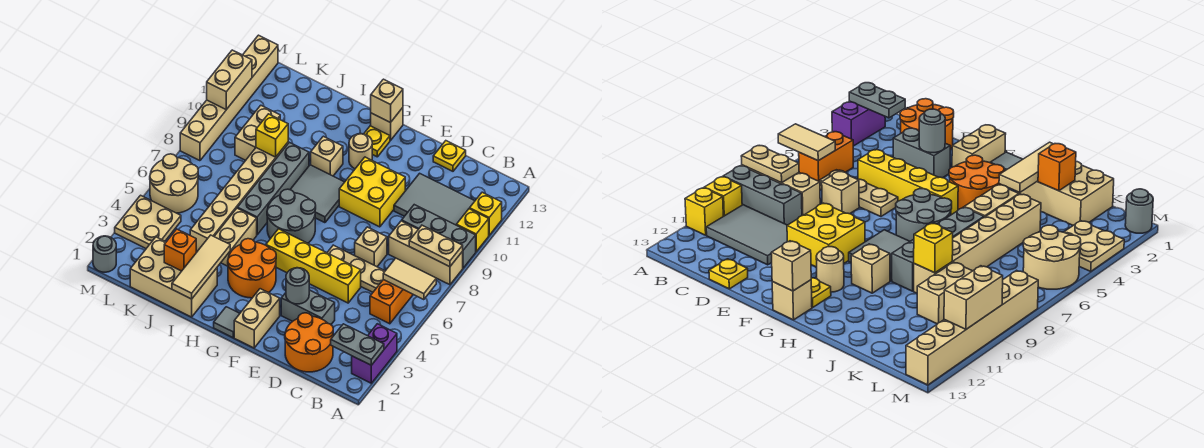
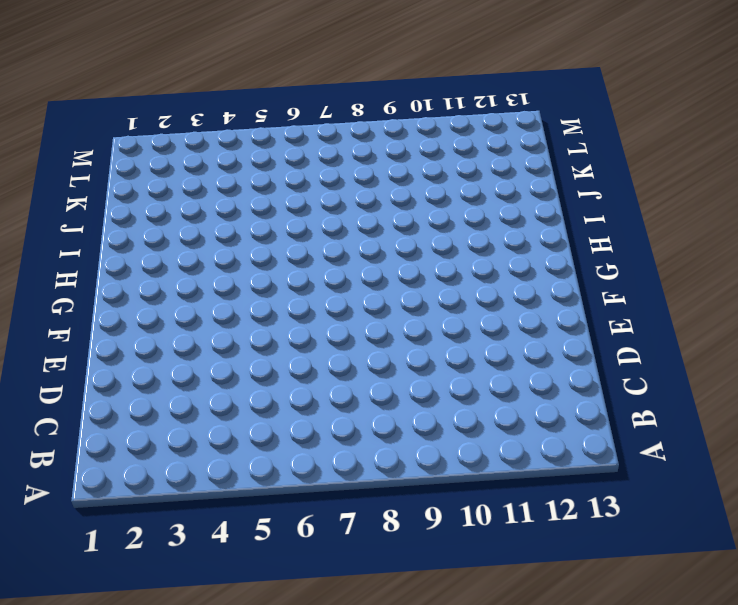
none -> purple brick A2:A3 level 1
none -> tan brick A8:C8 level 1
none -> grey brick A9:C9 level 1
none -> yellow brick A10 level 1

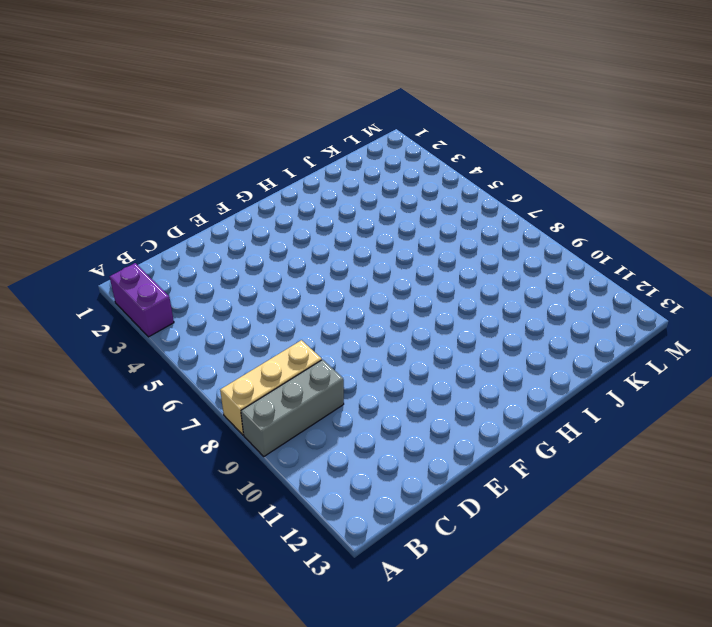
none -> yellow brick A10 level 1
none -> yellow brick A11 level 1
none -> orange brick B5:B6 level 1
none -> grey tile B10:D11 level 1

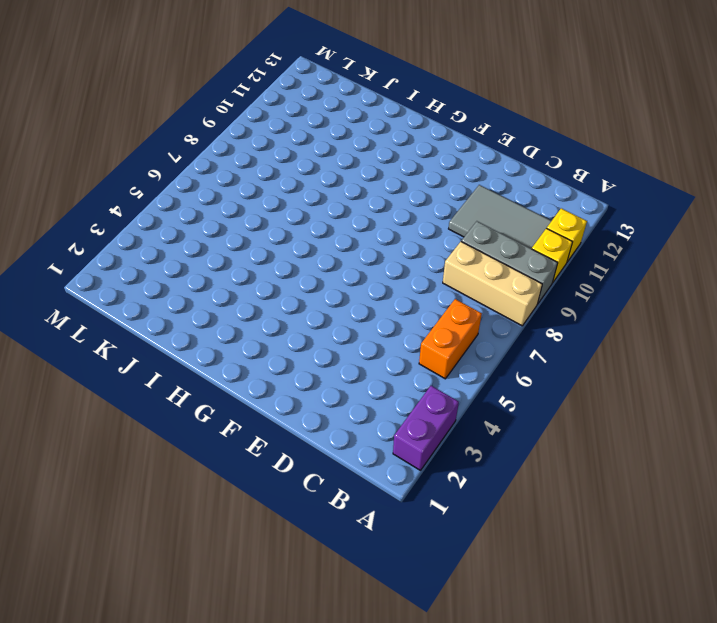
none -> orange round brick C1:D2 level 1
none -> tan plate C6:E6 level 1
none -> grey brick D3:E3 level 1
none -> yellow brick D5:G5 level 1

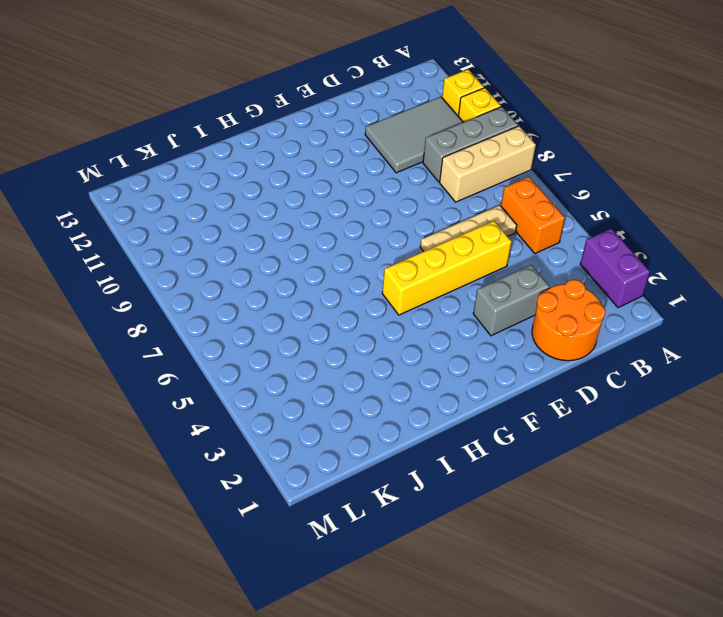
none -> tan brick D7 level 1
none -> yellow plate D13 level 1
none -> yellow brick E9:F10 level 1
none -> tan brick F1:F2 level 1

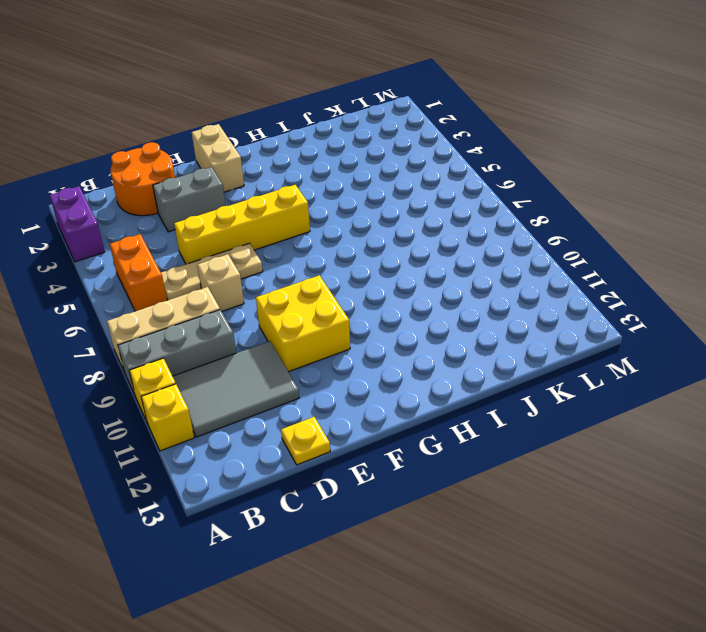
none -> grey tile G1 level 1
none -> orange round brick G3:H4 level 1
none -> grey round brick G6:H7 level 1
none -> grey tile G8:H9 level 1

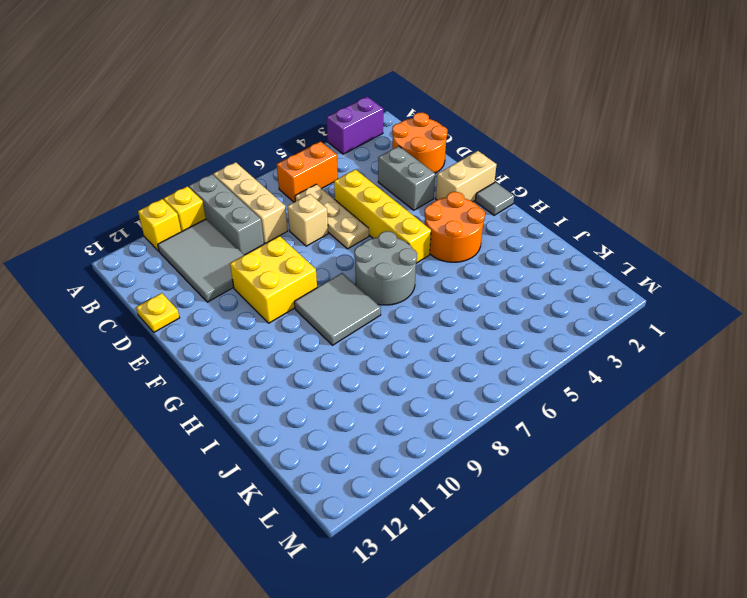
none -> tan round brick G11 level 1
none -> yellow plate G12 level 1
none -> tan brick G13 level 1
none -> tan brick H10 level 1

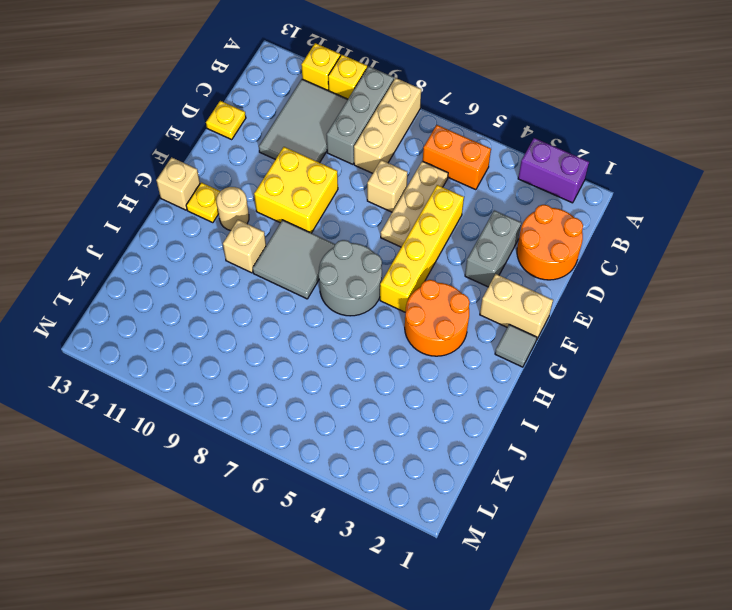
none -> tan brick I1:K2 level 1
none -> tan brick I4:I5 level 1
none -> grey brick I6:I9 level 1
none -> tan brick J4:J9 level 1

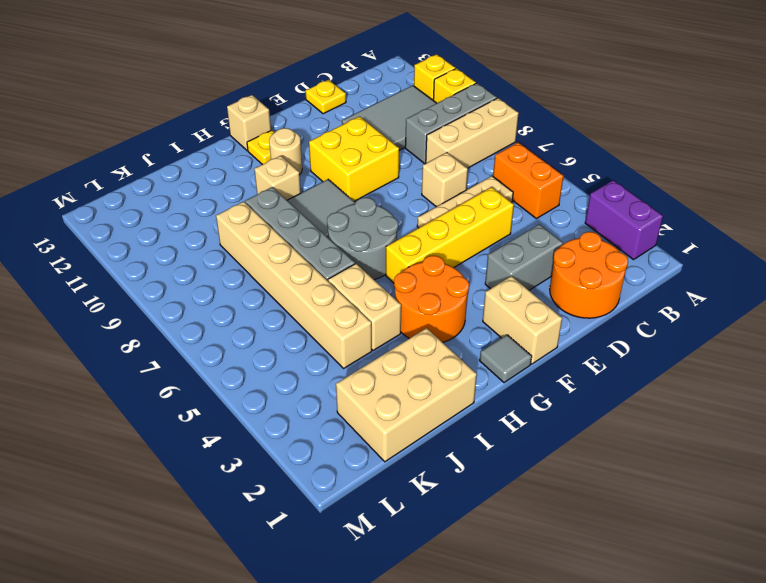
none -> tan brick K9:K10 level 1
none -> tan plate L3:M4 level 1
none -> tan round brick L5:M6 level 1
none -> grey round brick M1 level 1

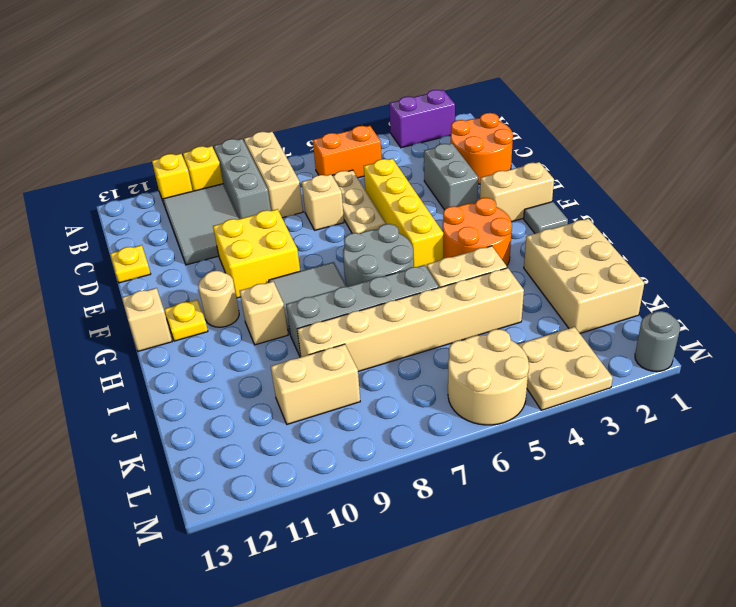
none -> tan brick M8:M13 level 1
none -> grey plate A2:B2 level 2
none -> tan tile A6:B6 level 2
none -> tan plate A8:B8 level 2

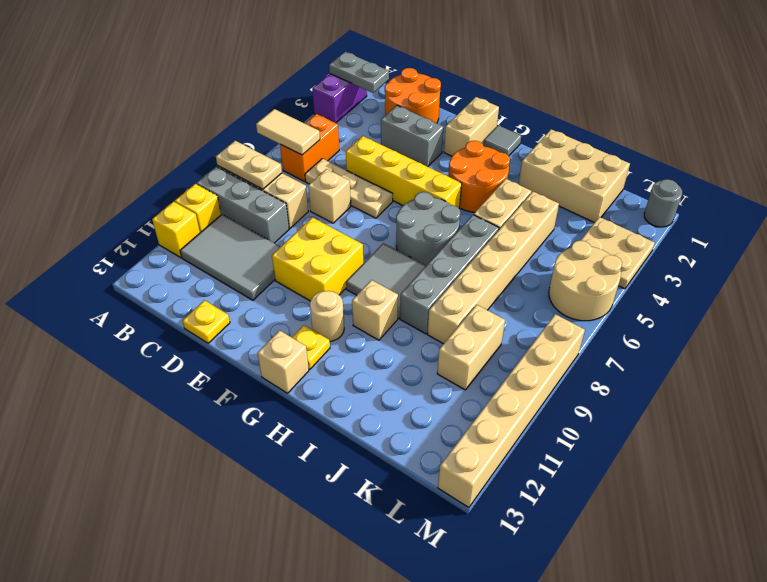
none -> grey round brick E3 level 2
none -> tan brick G13 level 2
none -> tan tile I1:I3 level 2
none -> orange brick J2 level 2

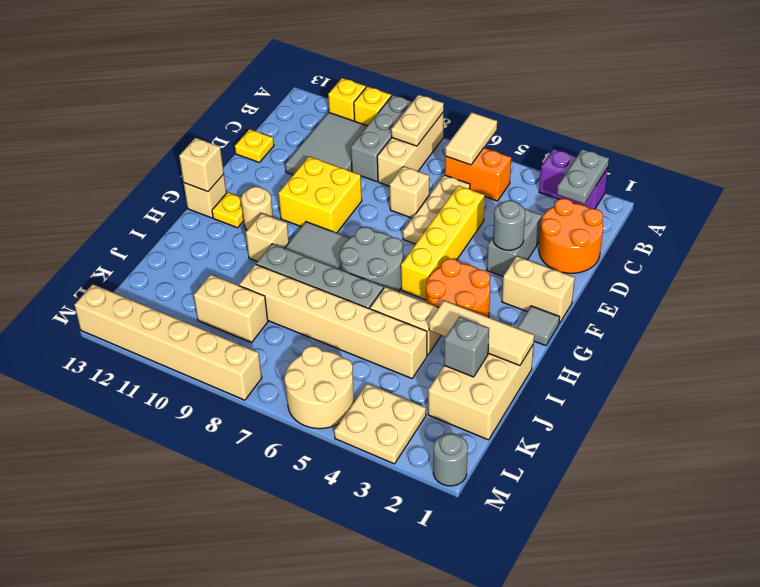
grey brick J2 level 2 -> orange brick J2 level 2
none -> yellow brick J9 level 2
none -> tan brick M10:M11 level 2

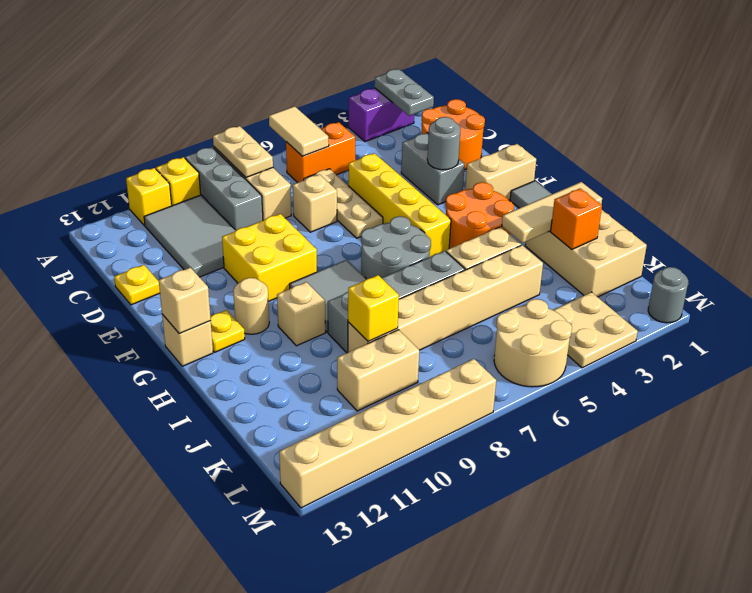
none -> tan brick M10:M11 level 2

